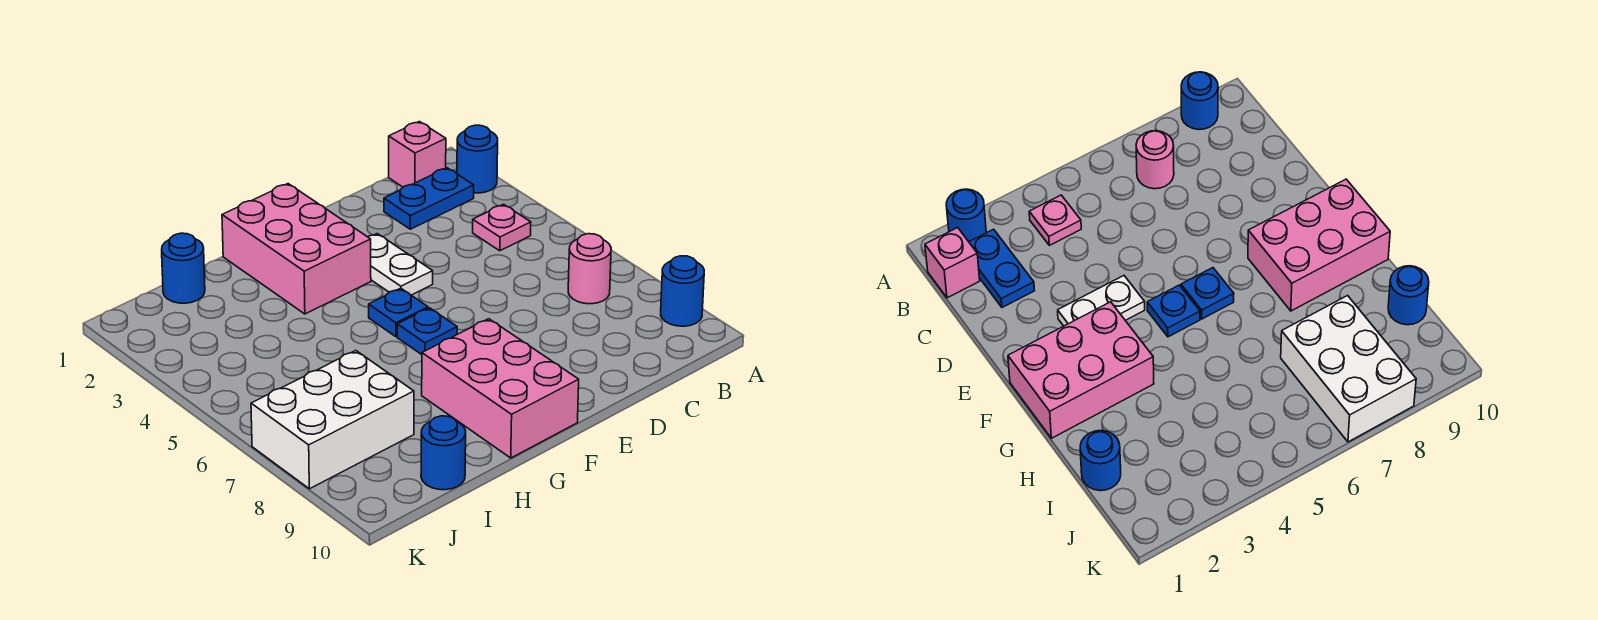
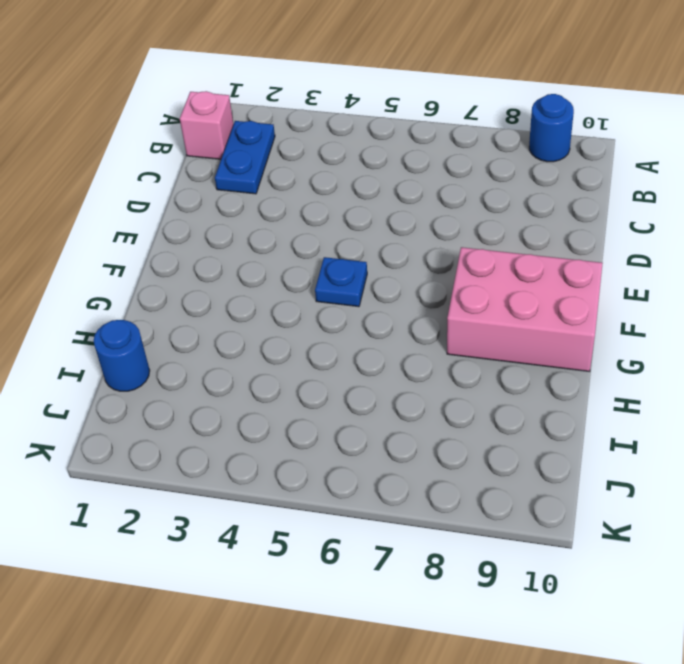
none -> blue round brick A2 level 1
none -> pink plate B4 level 1
none -> pink round brick B7 level 1

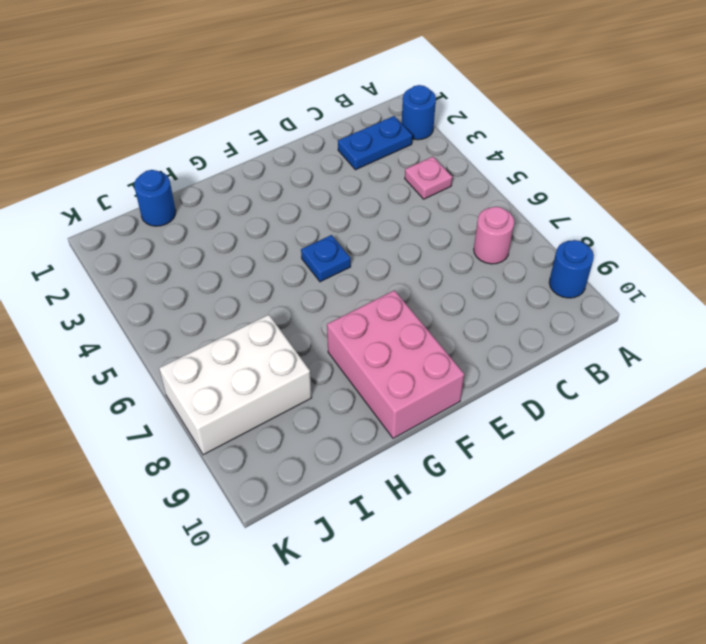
none -> pink brick B1 level 1
none -> white plate E3:E4 level 1
none -> pink brick F1:G3 level 1

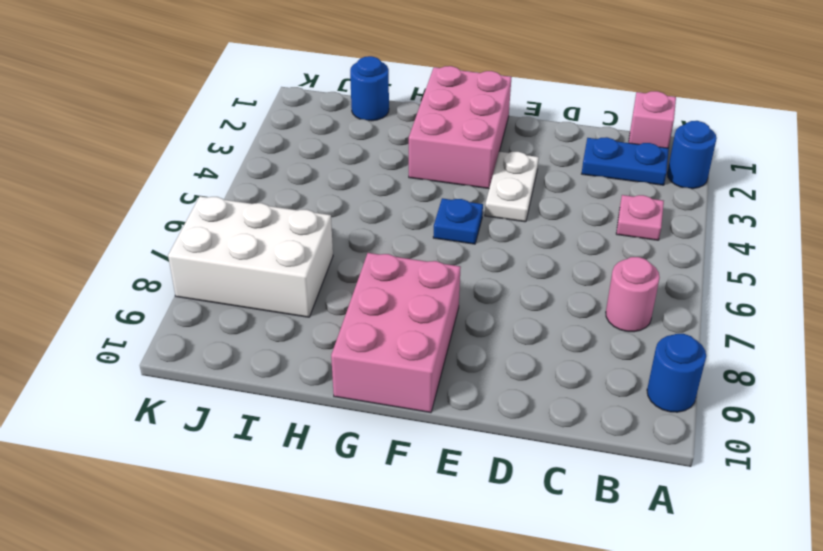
none -> blue plate F6 level 1
none -> blue round brick I10 level 1

